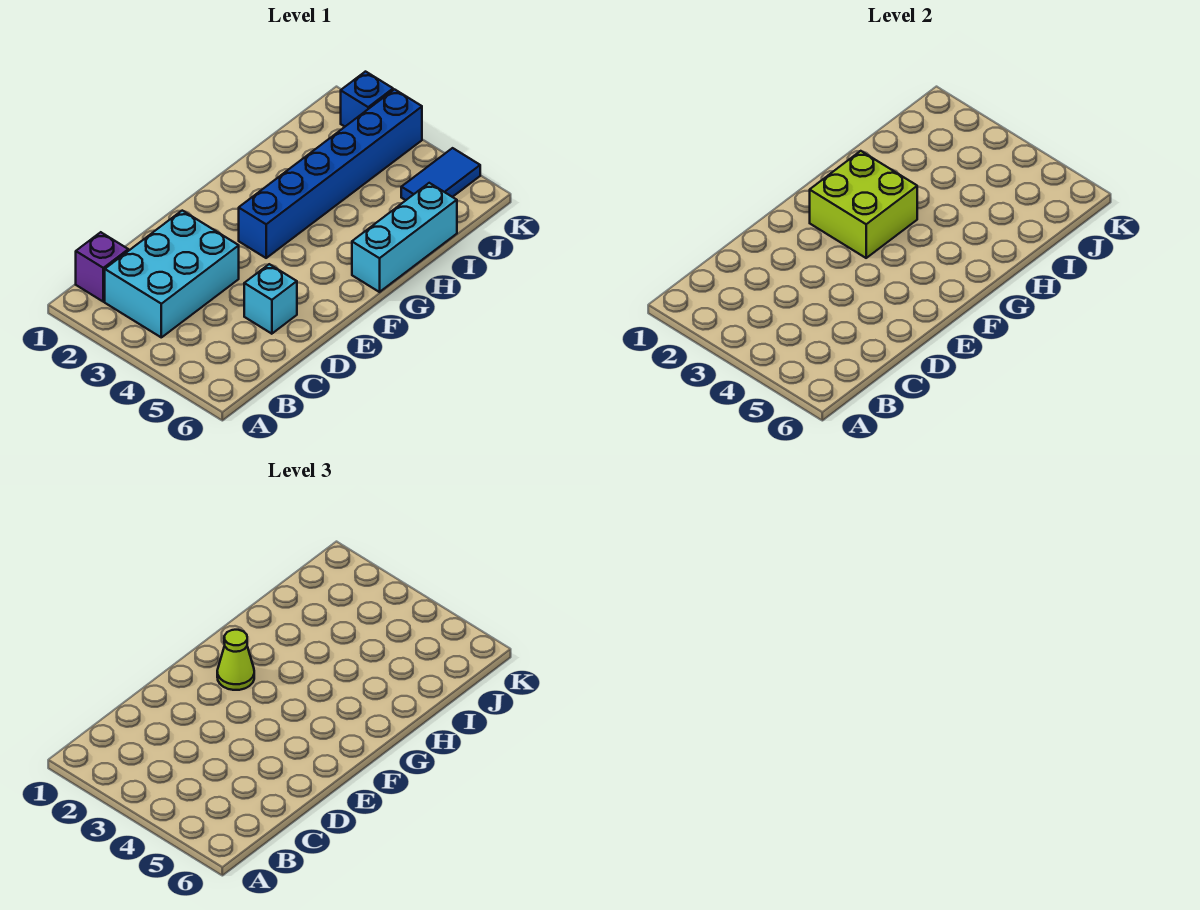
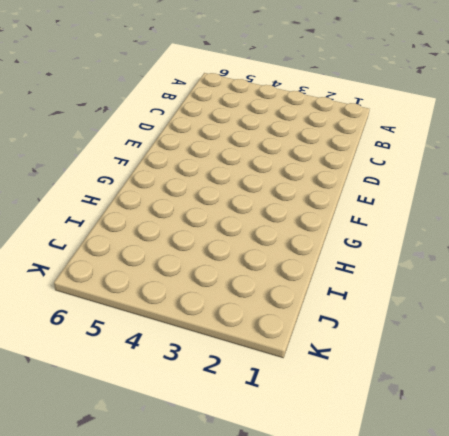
none -> purple brick B1 level 1
none -> cyan brick B2:D3 level 1

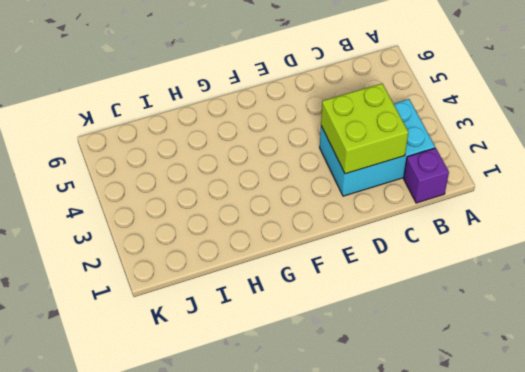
lime brick C2:D3 level 2 -> lime brick F2:G3 level 2
none -> cyan brick D5 level 1
none -> blue brick F3:K3 level 1

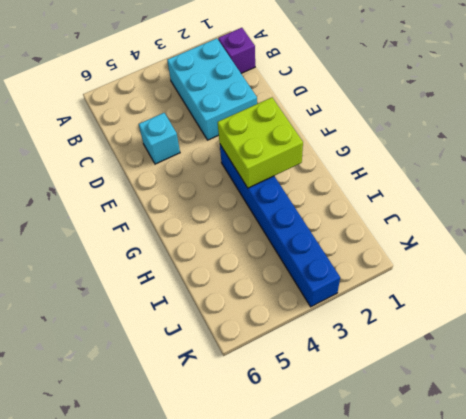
none -> cyan brick G6:I6 level 1
none -> blue tile J5:K5 level 1

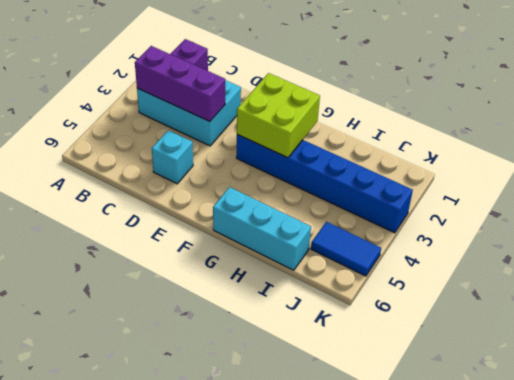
purple brick B3:D3 level 2 -> none
none -> blue brick K2 level 1
none -> lime cone F2 level 3

